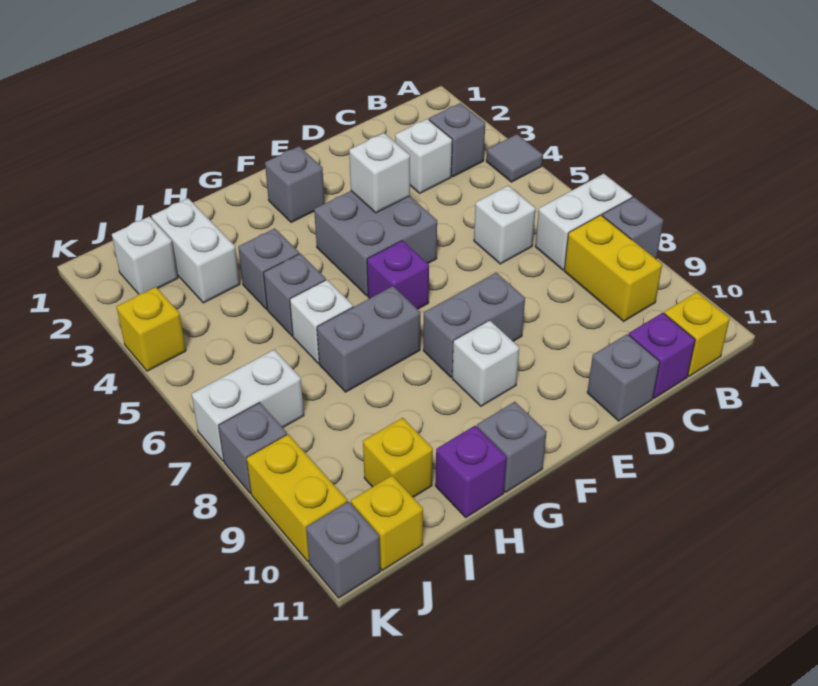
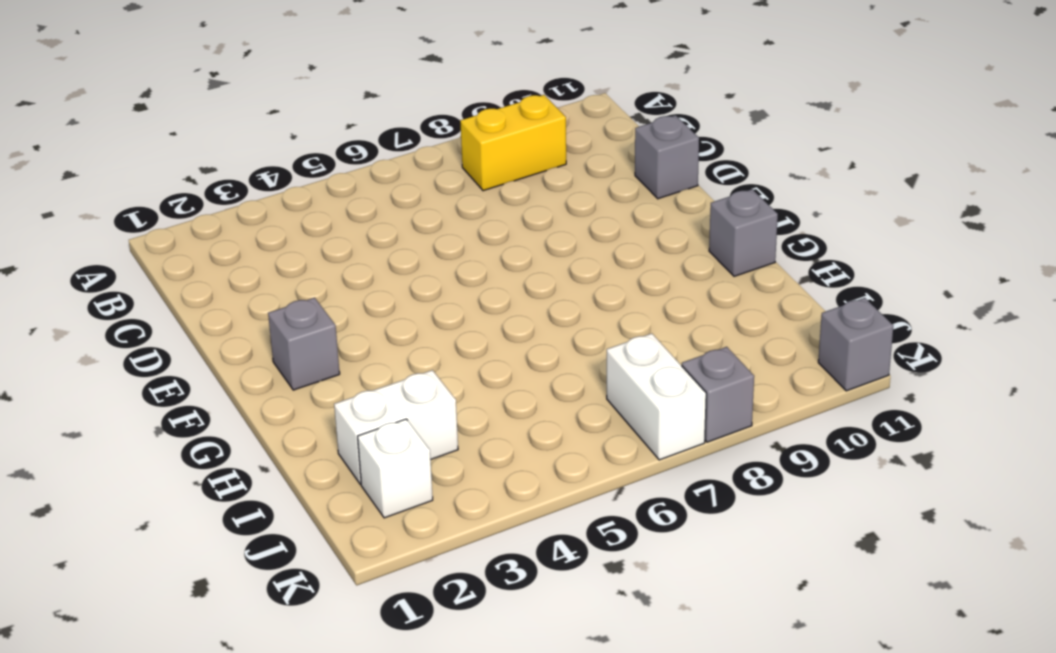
none -> grey tile A4 level 1
none -> white brick A7:B7 level 1
none -> grey brick A8 level 1
none -> grey brick B3 level 1

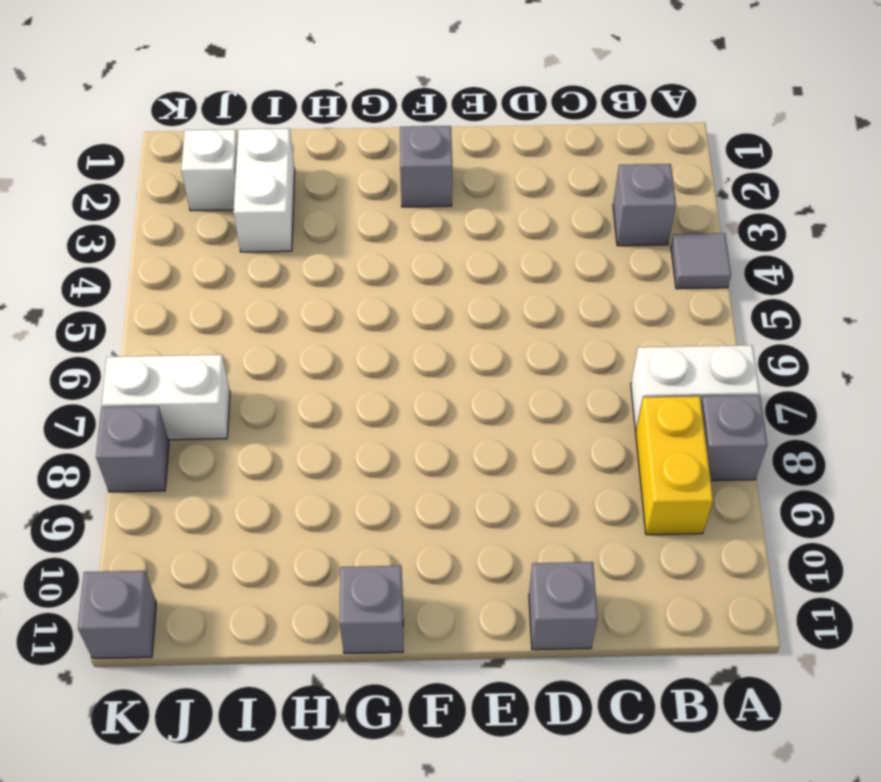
none -> yellow brick B11 level 1
none -> white brick C3 level 1
none -> white brick C6 level 1
none -> purple brick C11 level 1

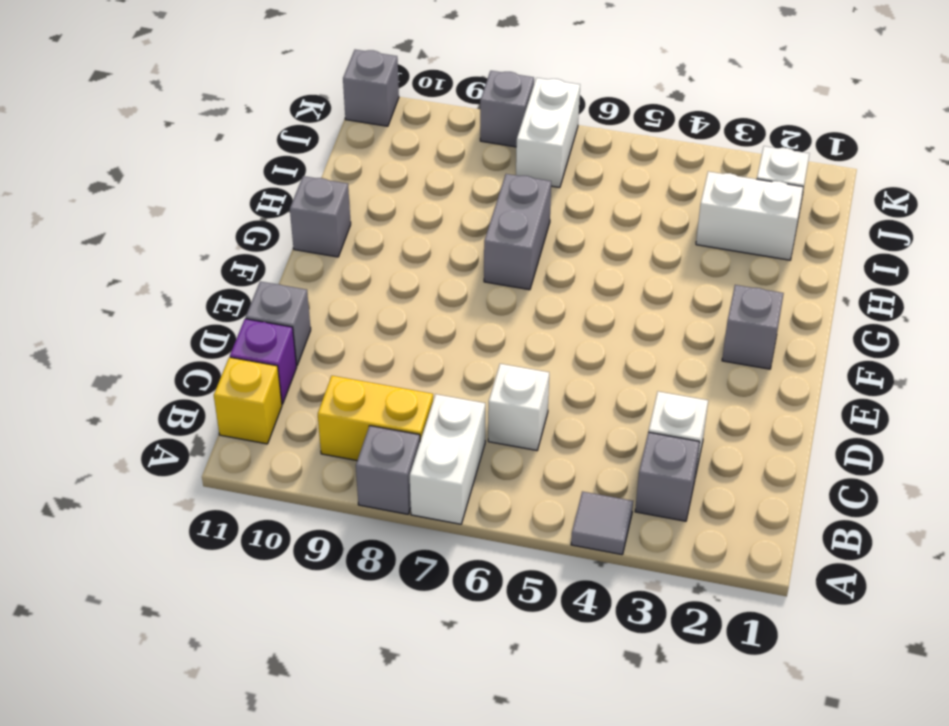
none -> grey brick E4:F5 level 1
none -> grey brick E8:F8 level 1
none -> purple brick F6 level 1
none -> white brick F9 level 1

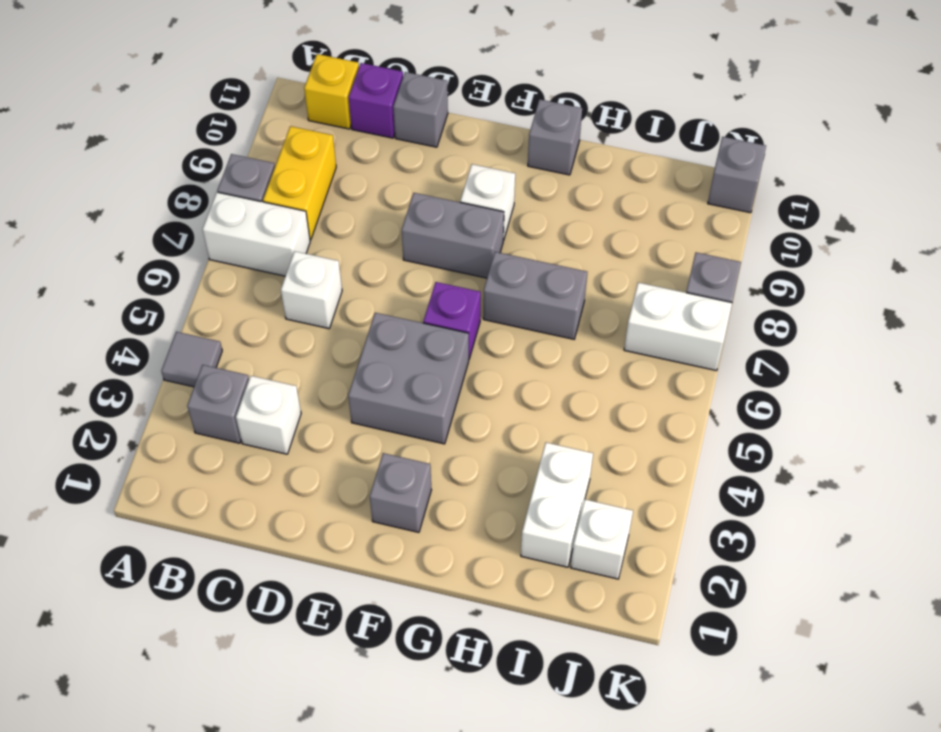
none -> grey brick H4 level 1
none -> grey brick H5 level 1
none -> white brick H6 level 1
none -> purple brick H11 level 1

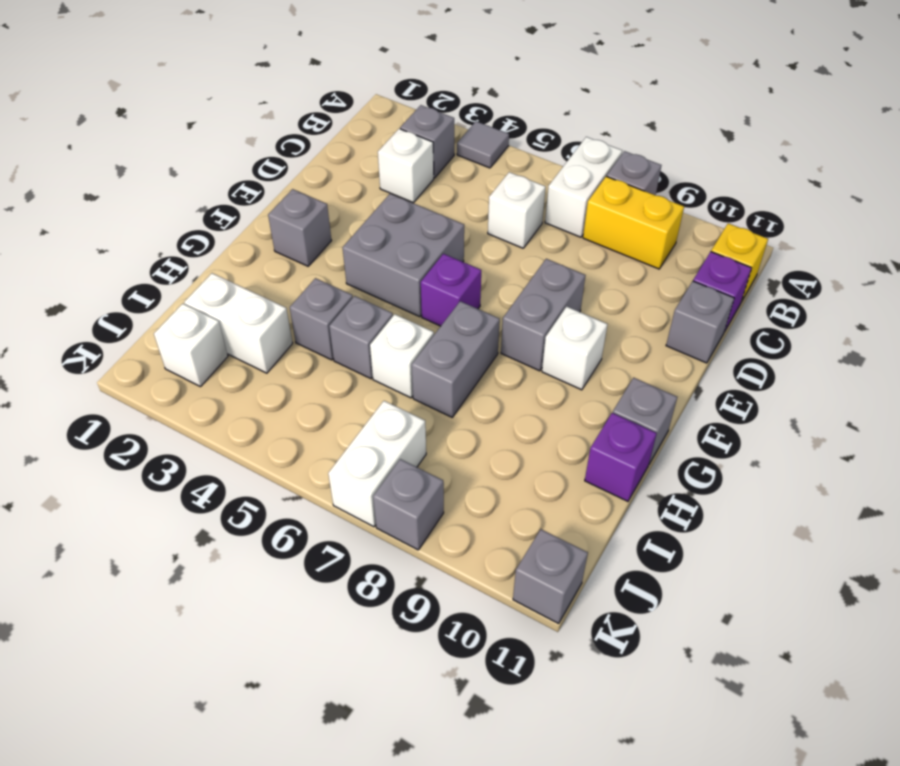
none -> yellow brick I10 level 1
none -> yellow brick J11 level 1
none -> yellow brick K4 level 1
none -> yellow brick K9:K10 level 1

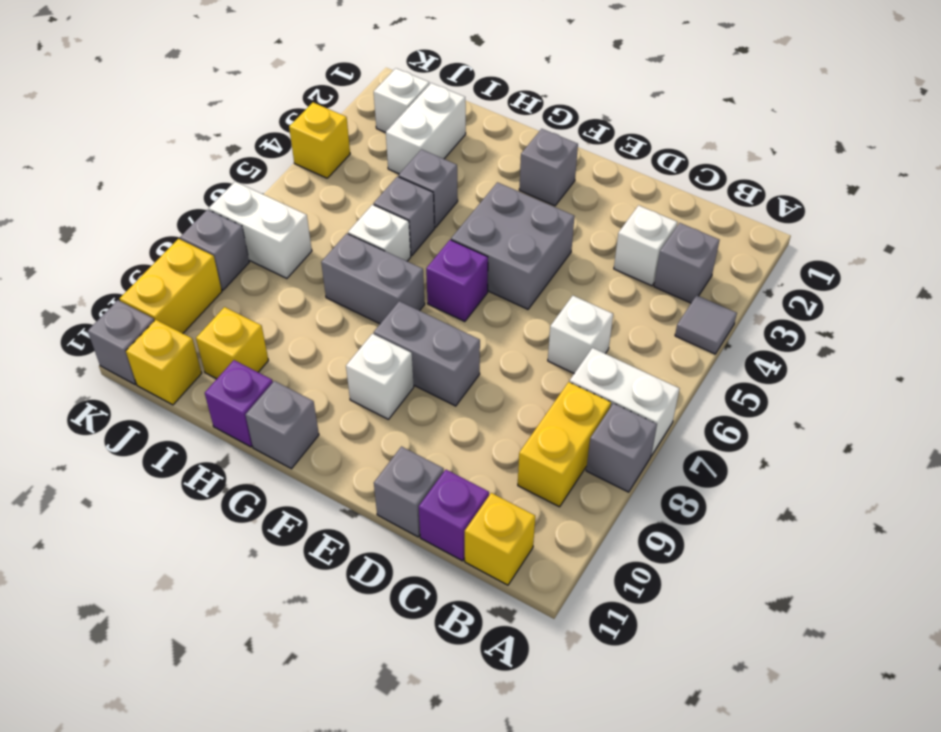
none -> white brick E4 level 2

